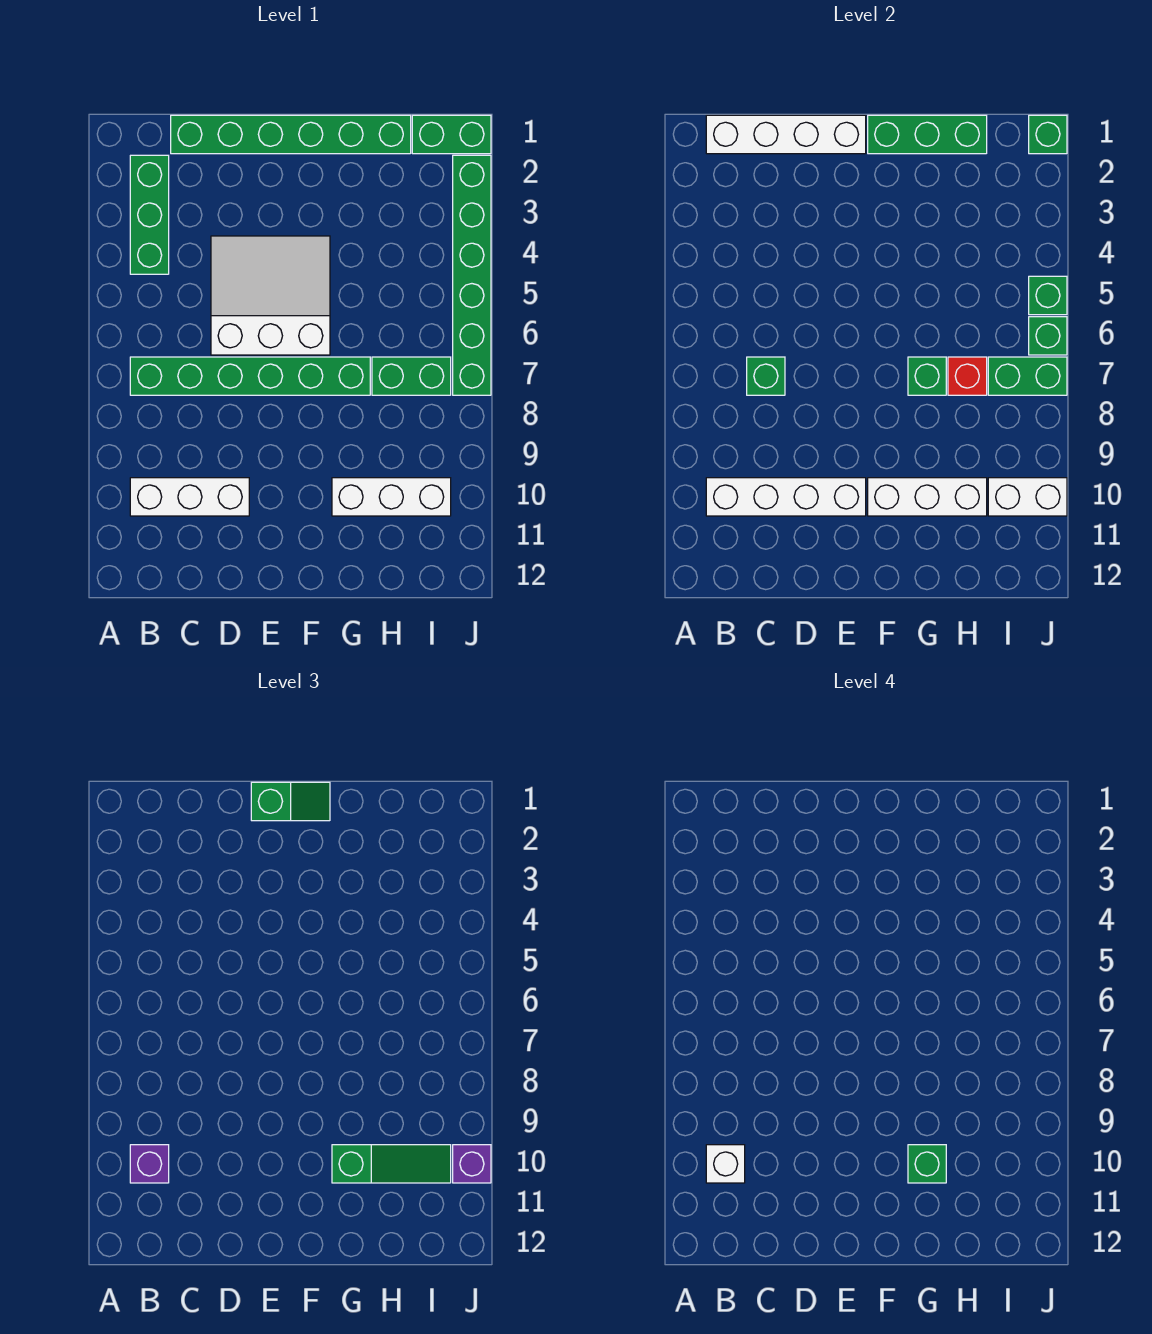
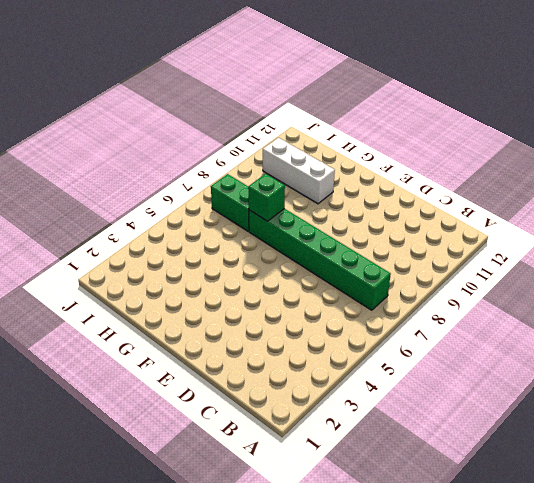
none -> green brick B2:B4 level 1
none -> white brick B10:D10 level 1
none -> green brick C1:H1 level 1

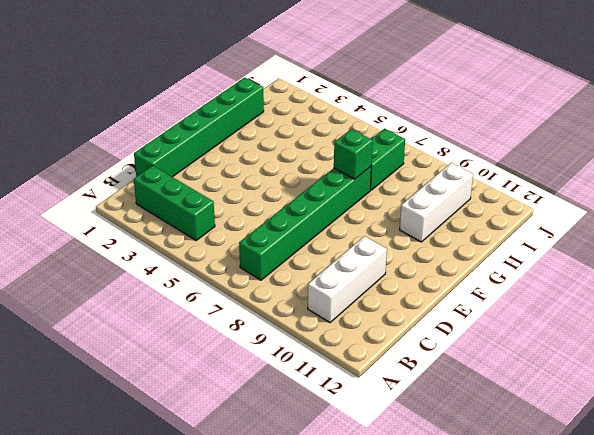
none -> white slope D4:F6 level 1 top 6
none -> green brick I1:J1 level 1
none -> green brick J2:J7 level 1

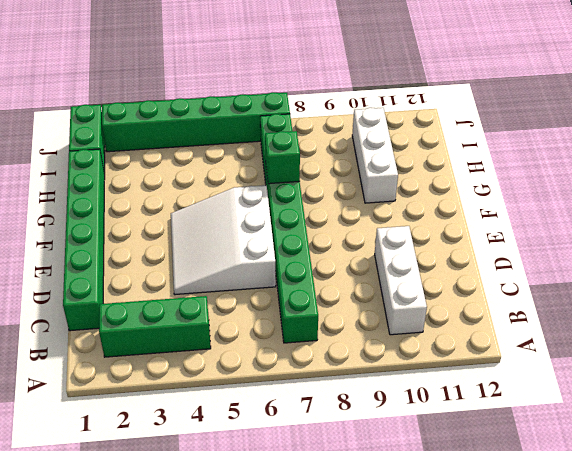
none -> white brick B1:E1 level 2
none -> white brick B10:E10 level 2
none -> green brick C7 level 2

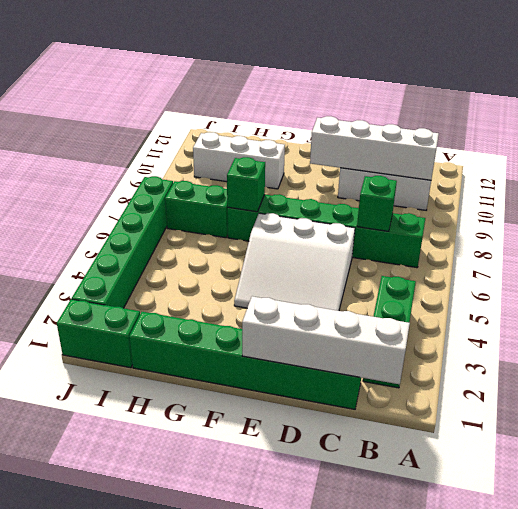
none -> green brick F1:H1 level 2
none -> white brick F10:H10 level 2
none -> red brick H7 level 2

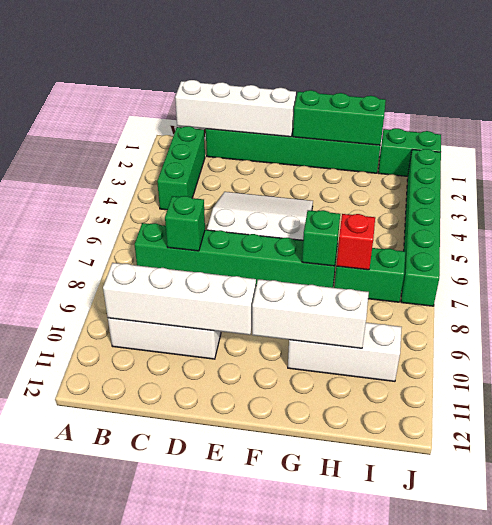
none -> green brick I7:J7 level 2
none -> white brick I10:J10 level 2
none -> green brick J1 level 2

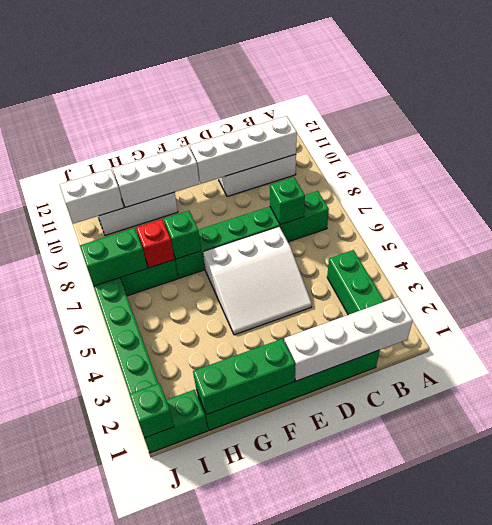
none -> green brick J5 level 2
none -> green brick J6 level 2
none -> purple brick B10 level 3

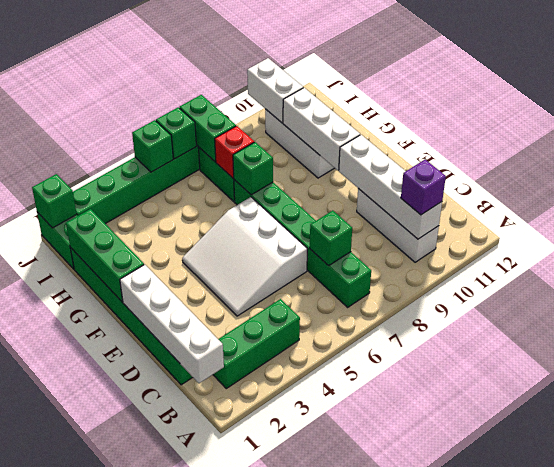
none -> green slope E1:F1 level 3 top E
none -> green slope G10:I10 level 3 top G
none -> purple brick J10 level 3

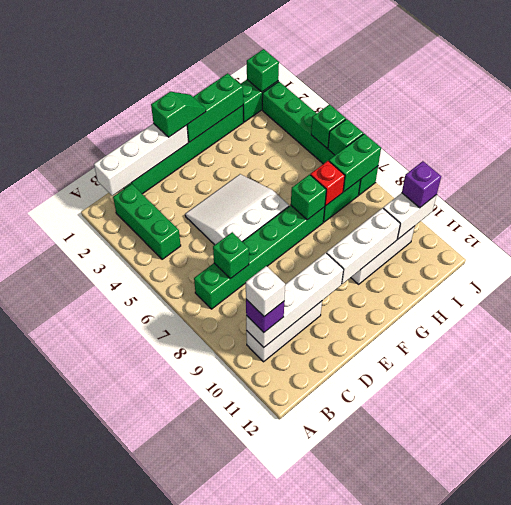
none -> green slope G10:I10 level 3 top G
none -> green brick G10 level 4

